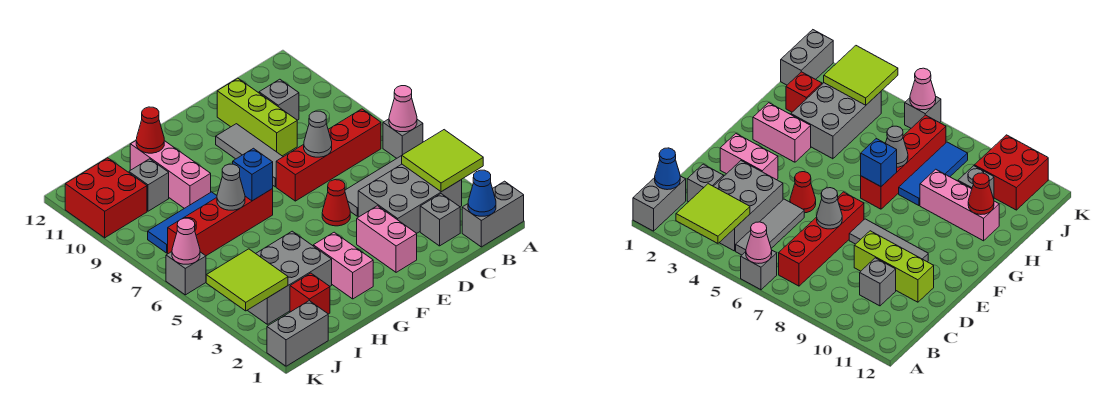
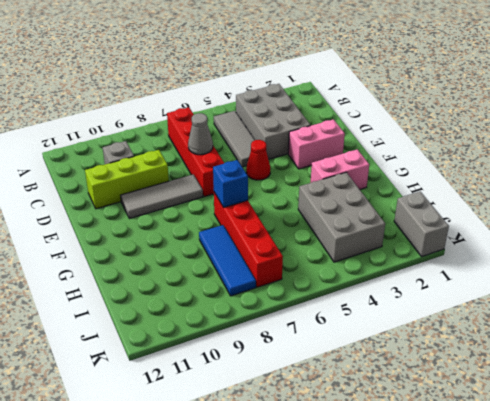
none -> grey brick A1:B1 level 1
none -> grey brick A6 level 1
none -> grey brick C2 level 1
none -> pink brick H9:H11 level 1

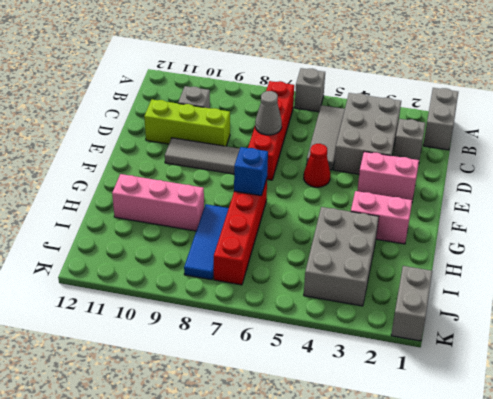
none -> red brick I2 level 1
none -> grey brick I10 level 1
none -> red brick J10:K11 level 1
none -> grey brick K6 level 1

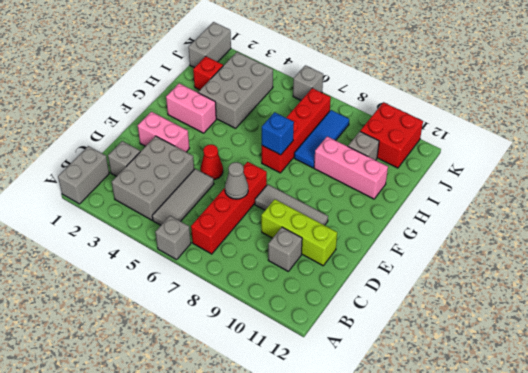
none -> lime tile A3:B4 level 2
none -> pink cone A6 level 2
none -> blue cone B1 level 2
none -> grey cone H7 level 2

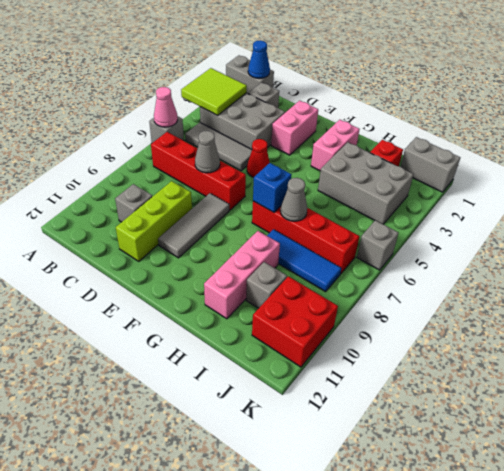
none -> red cone H11 level 2
none -> lime tile J3:K4 level 2
none -> pink cone K6 level 2

